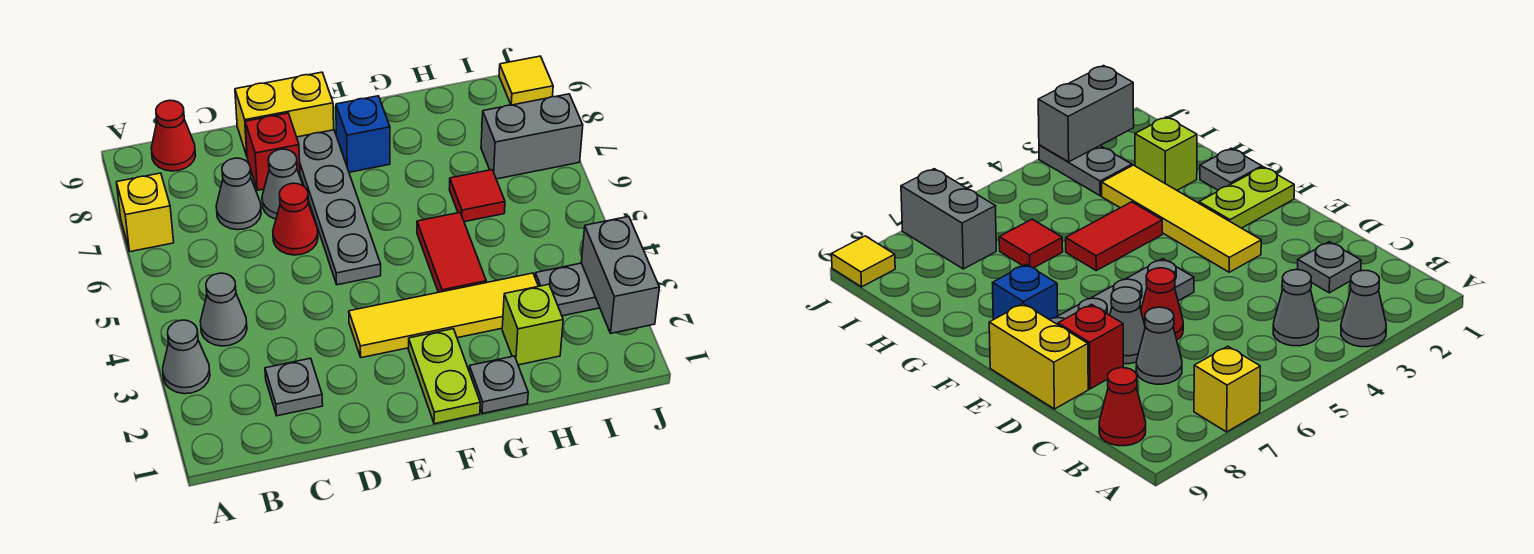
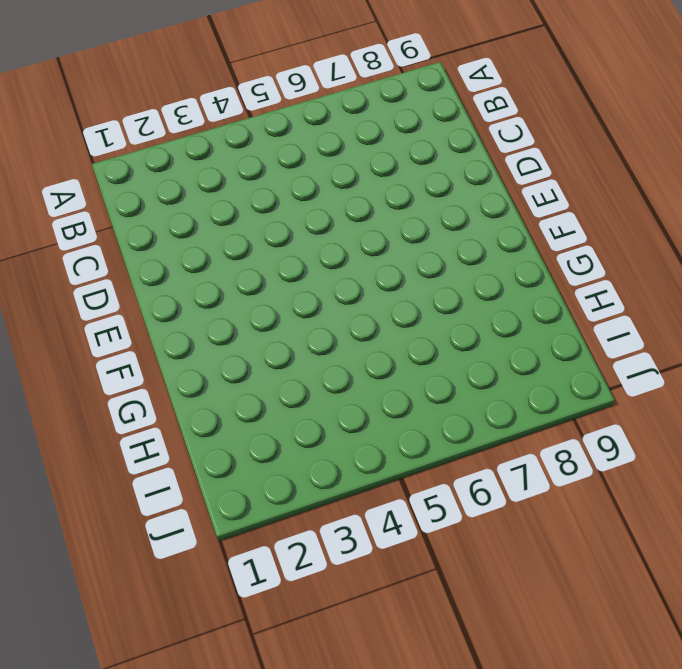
none -> grey cone A3 level 1
none -> yellow brick A7 level 1
none -> grey cone B4 level 1

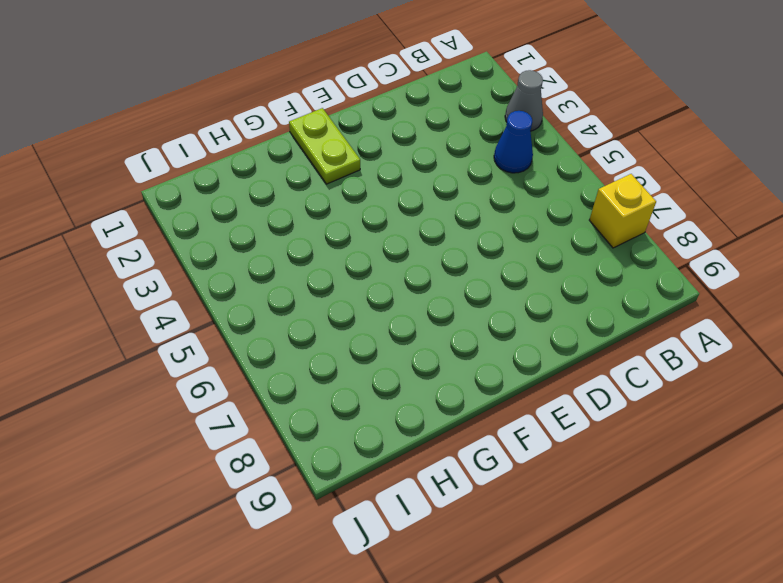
blue cone B4 level 1 -> grey cone B4 level 1
none -> red cone B9 level 1
none -> grey plate C2 level 1
none -> grey cone C7 level 1

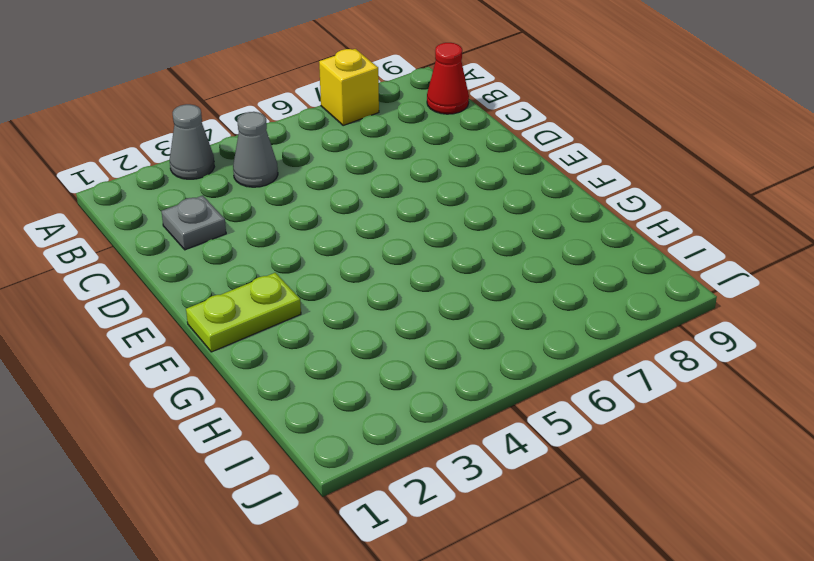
none -> grey cone C7 level 1
none -> red cone D6 level 1
none -> grey cone D7 level 1

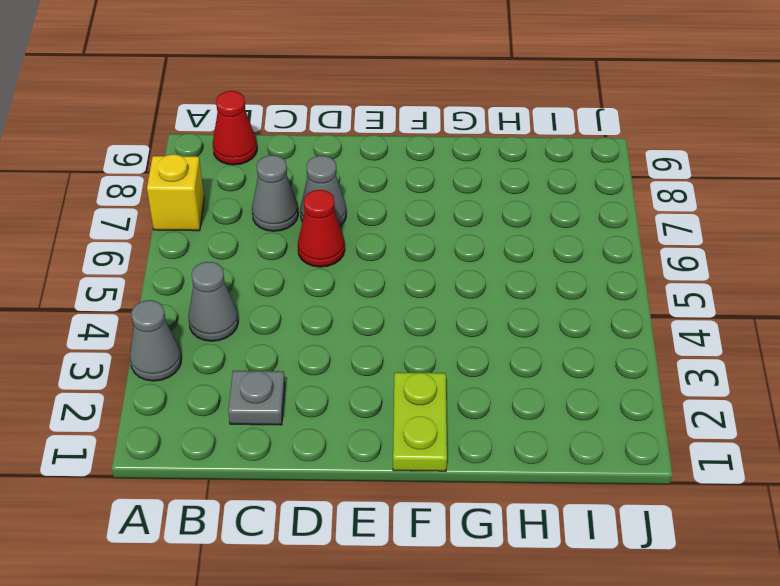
none -> red brick D8 level 1
none -> yellow brick D9:E9 level 1
none -> yellow tile E3:H3 level 1

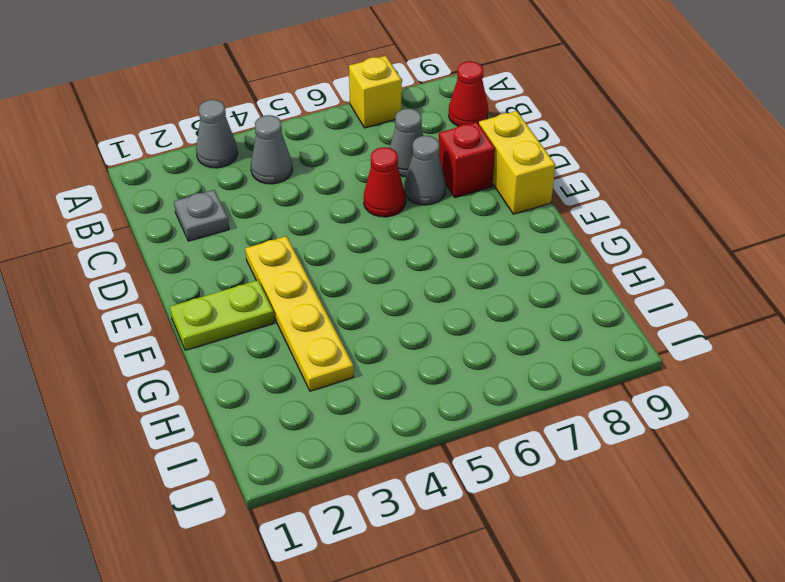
yellow plate E3:H3 level 1 -> yellow tile E3:H3 level 1
none -> grey plate E5:E8 level 1
none -> blue brick F8 level 1
none -> grey plate G1 level 1

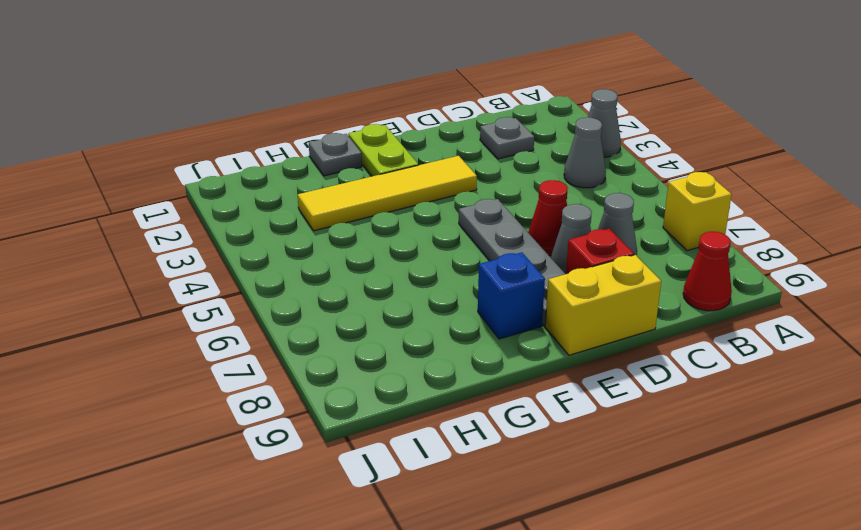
none -> red tile G4:G5 level 1
none -> lime brick H2 level 1
none -> red tile H6 level 1

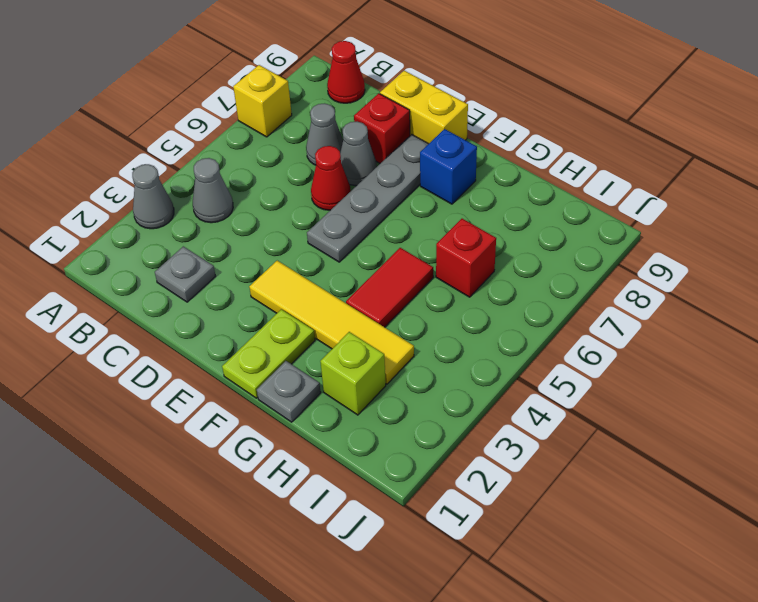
red brick H6 level 1 -> red tile H6 level 1
none -> grey plate I3:J3 level 1
none -> grey brick I7:J7 level 1
none -> yellow tile J9 level 1

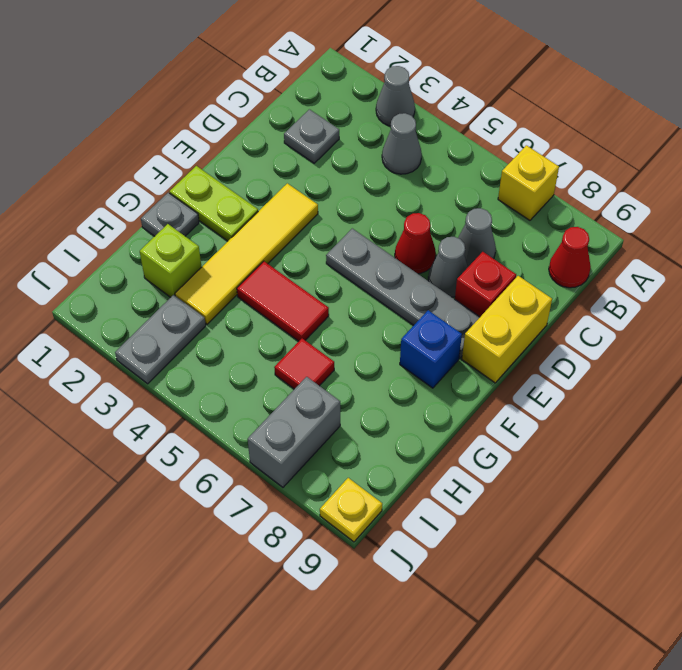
yellow plate J9 level 1 -> yellow tile J9 level 1
none -> grey brick J2:J3 level 2

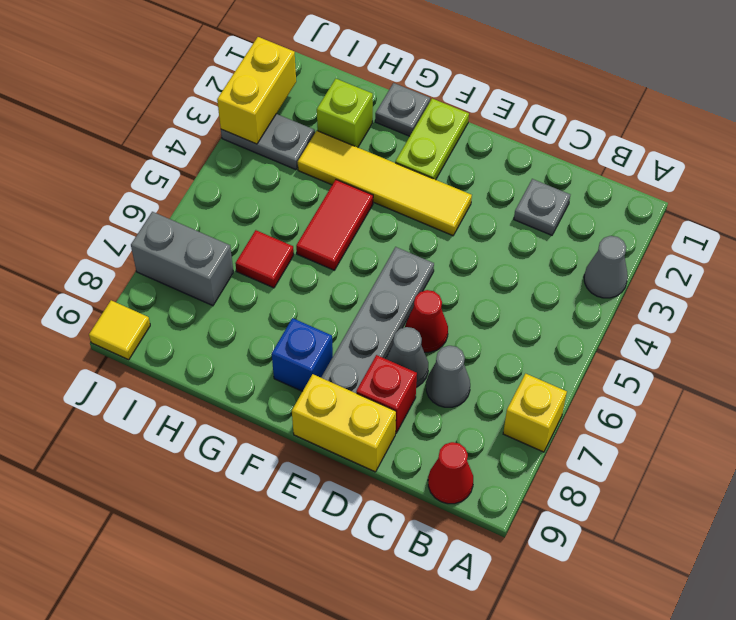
yellow brick J2:J3 level 2 -> grey brick J2:J3 level 2
none -> grey cone B4 level 1

